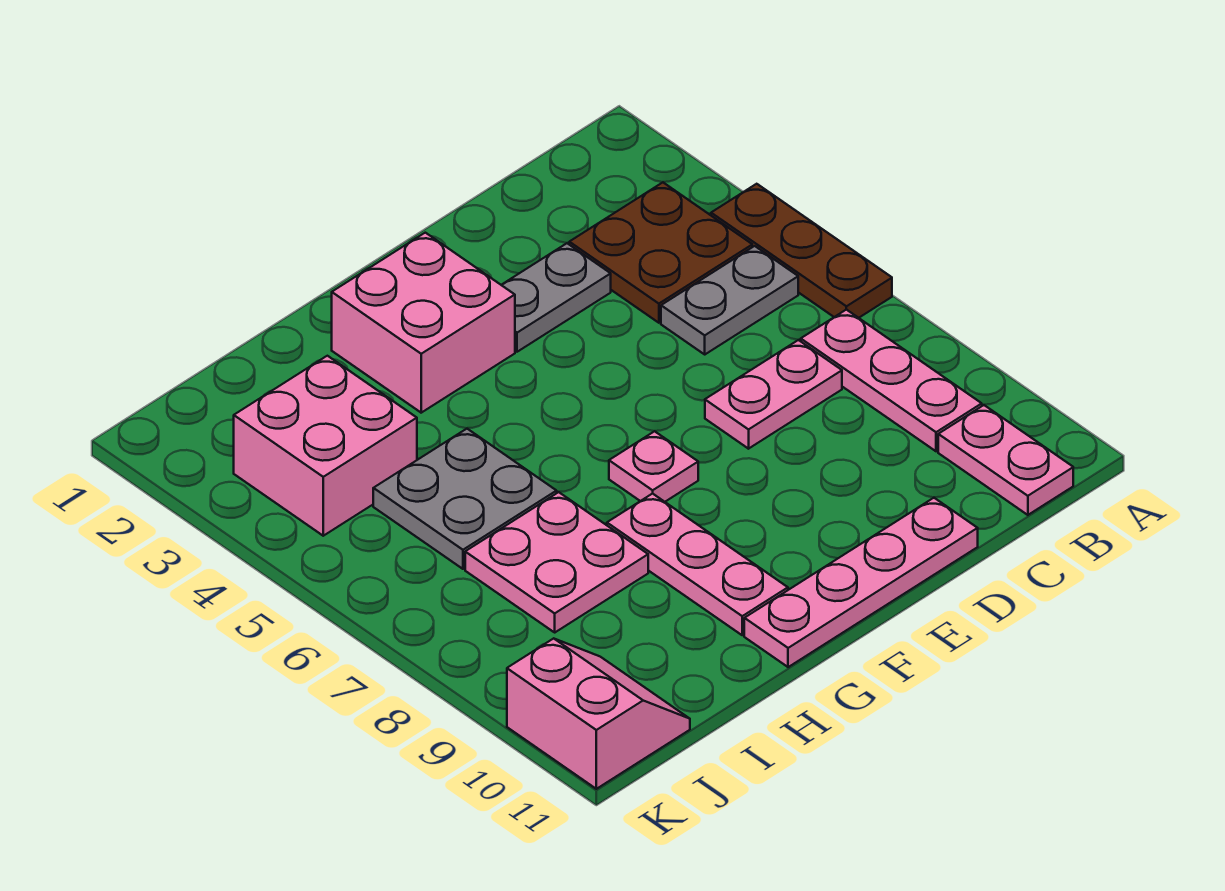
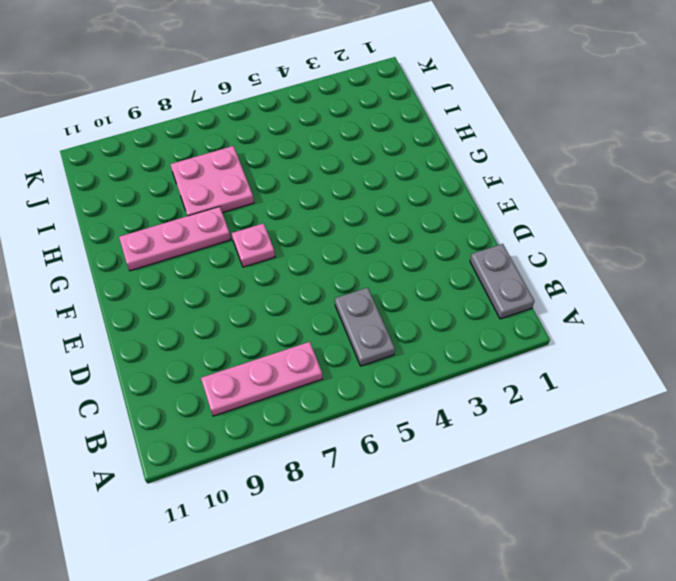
grey plate B1:C1 level 1 -> grey plate D3:E3 level 1
none -> brown plate A4:A6 level 1
none -> brown plate B3:C4 level 1
none -> pink plate B10:B11 level 1

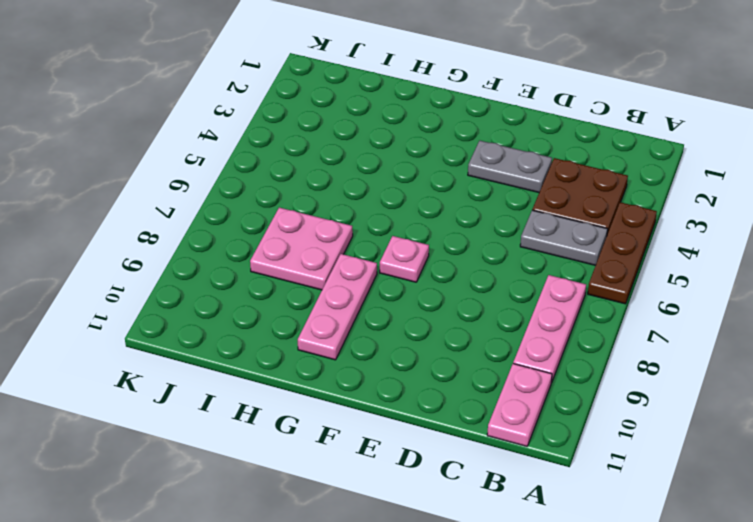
none -> pink plate C7:D7 level 1
none -> pink plate D11:G11 level 1
none -> pink brick F2:G3 level 1

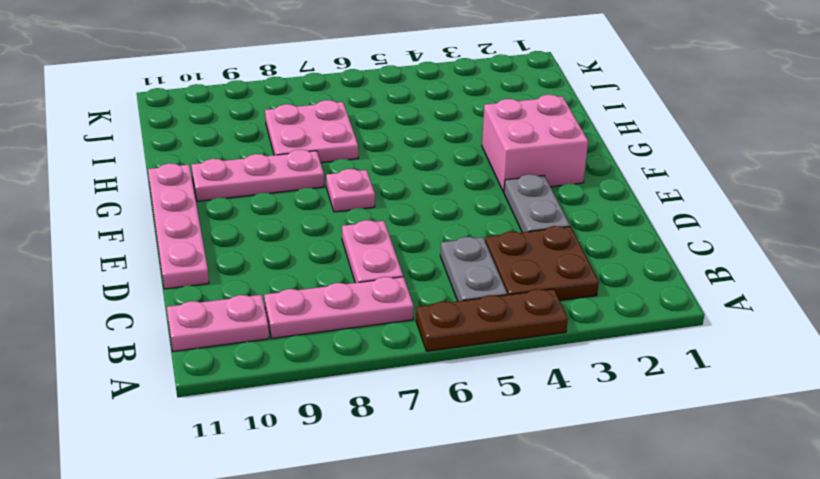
none -> grey plate H5:I6 level 1
none -> pink brick I3:J4 level 1
none -> pink slope J10:K11 level 1 top K

